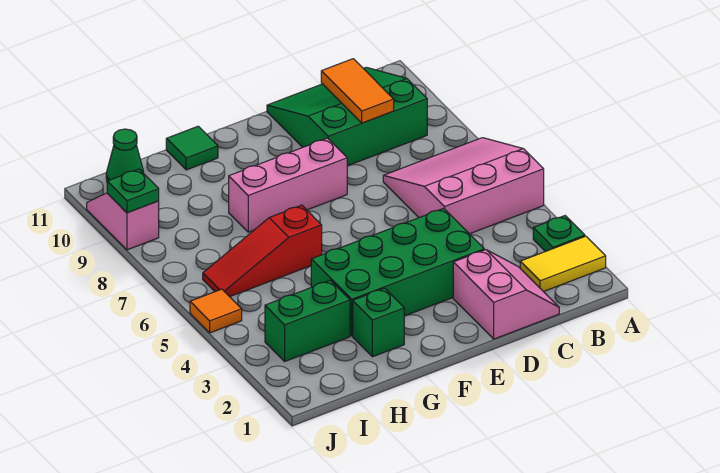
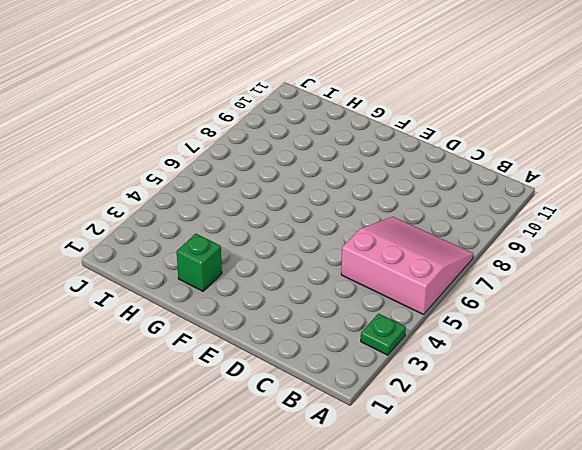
none -> yellow tile A2:B2 level 1
none -> green slope B9:D11 level 1 top 9
none -> pink slope C1:D2 level 1 top D

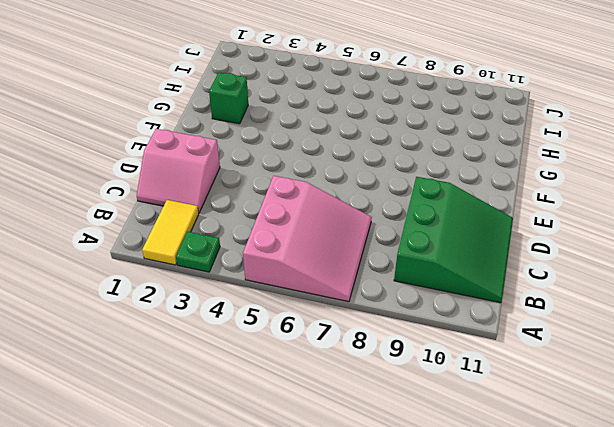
none -> green brick D3:G4 level 1
none -> pink brick E8:G8 level 1
none -> red slope G6:I6 level 1 top G

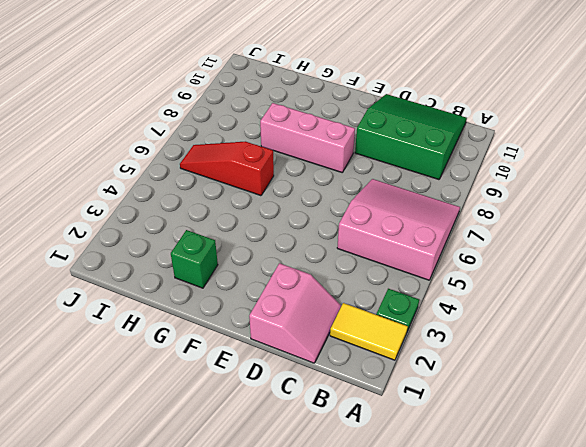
none -> green brick D3:G4 level 1
none -> green tile G11 level 1
none -> green brick H3:I3 level 1

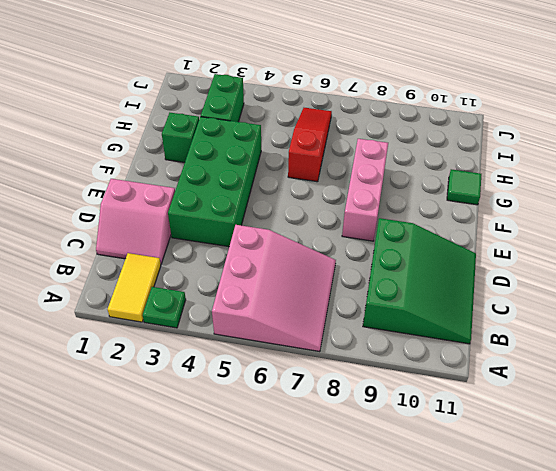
none -> green cone I11 level 1
none -> orange tile J5 level 1
none -> pink slope J9:J10 level 1 top 9

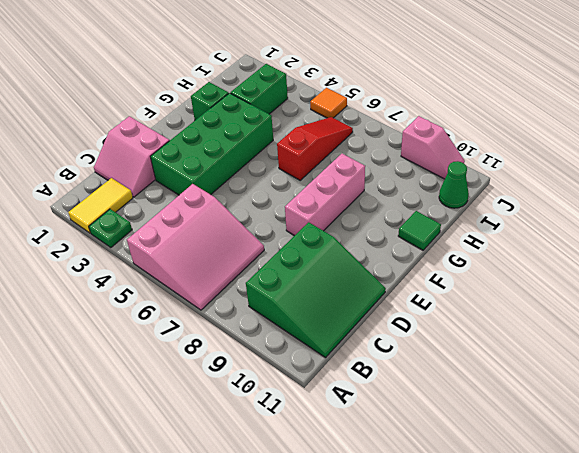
none -> orange tile C9:C10 level 2
none -> green plate J9 level 2

